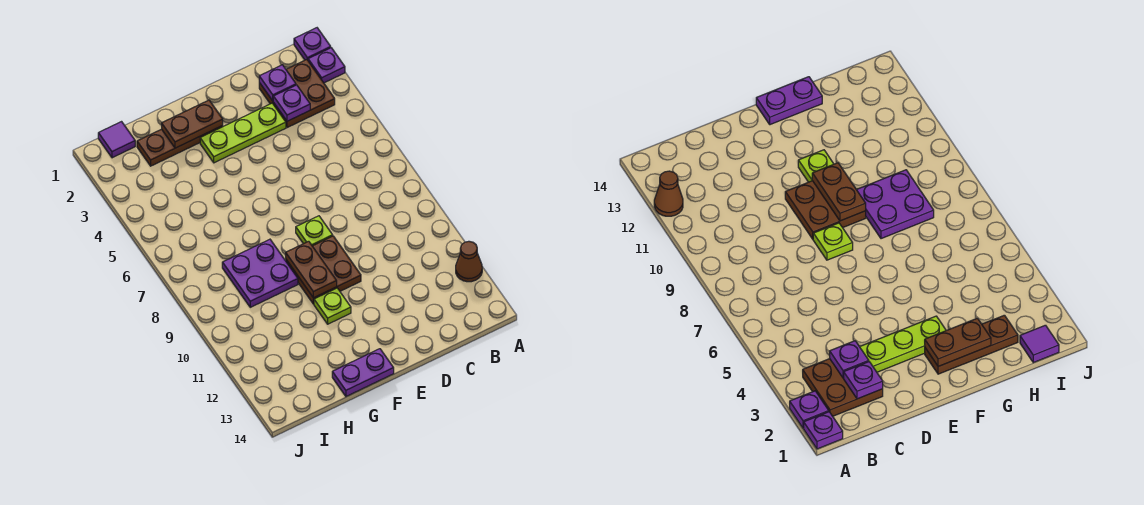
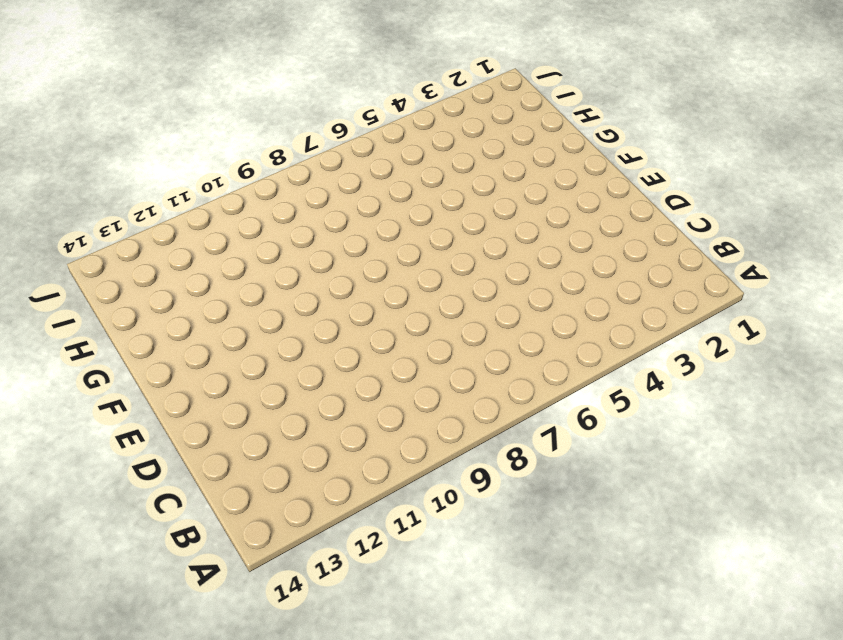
none -> purple plate A1 level 1
none -> purple plate A2 level 1
none -> brown cone A12 level 1

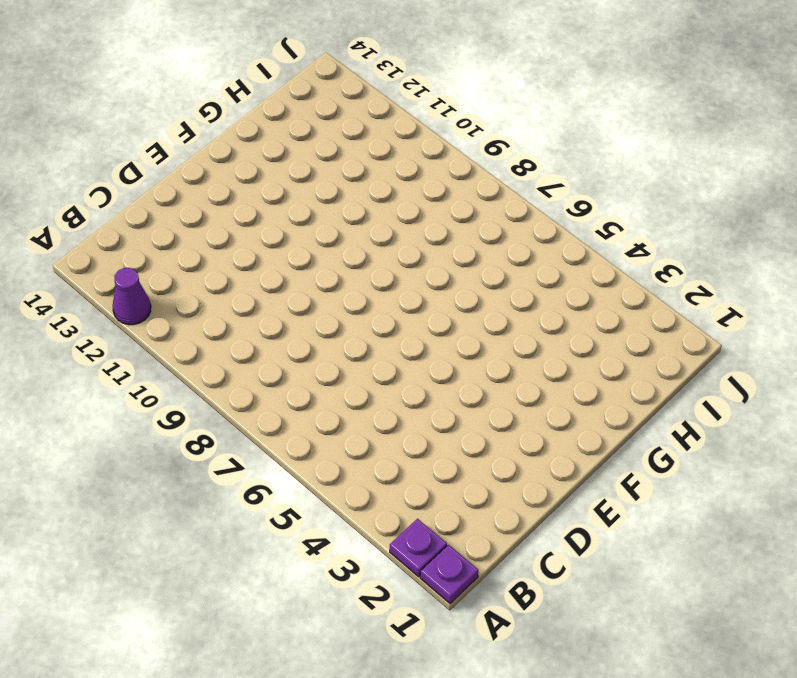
purple cone A12 level 1 -> brown cone A12 level 1
none -> brown plate B2:C3 level 1
none -> lime plate D3:F3 level 1
none -> lime plate E8 level 1

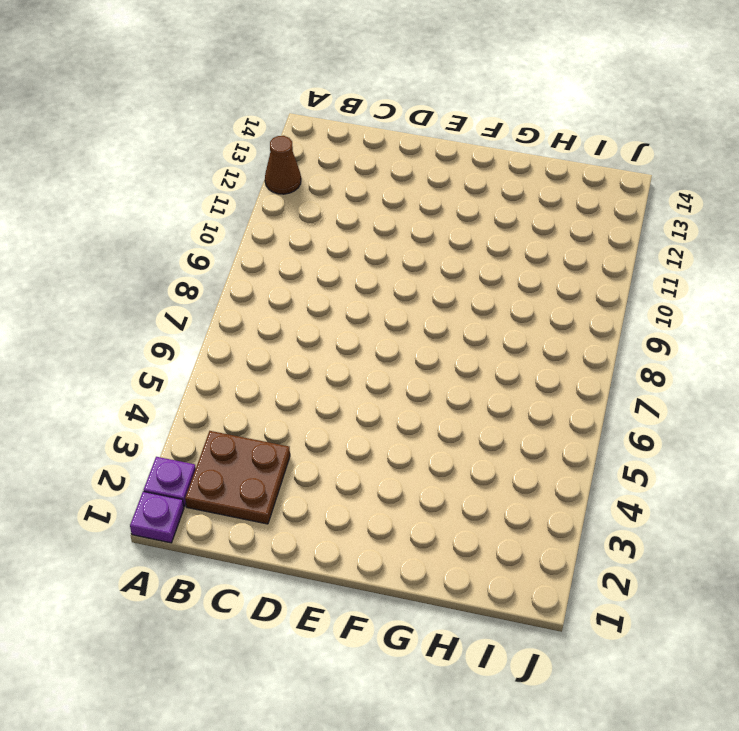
none -> lime plate D3:F3 level 1
none -> lime plate E8 level 1
none -> brown plate E9:F10 level 1

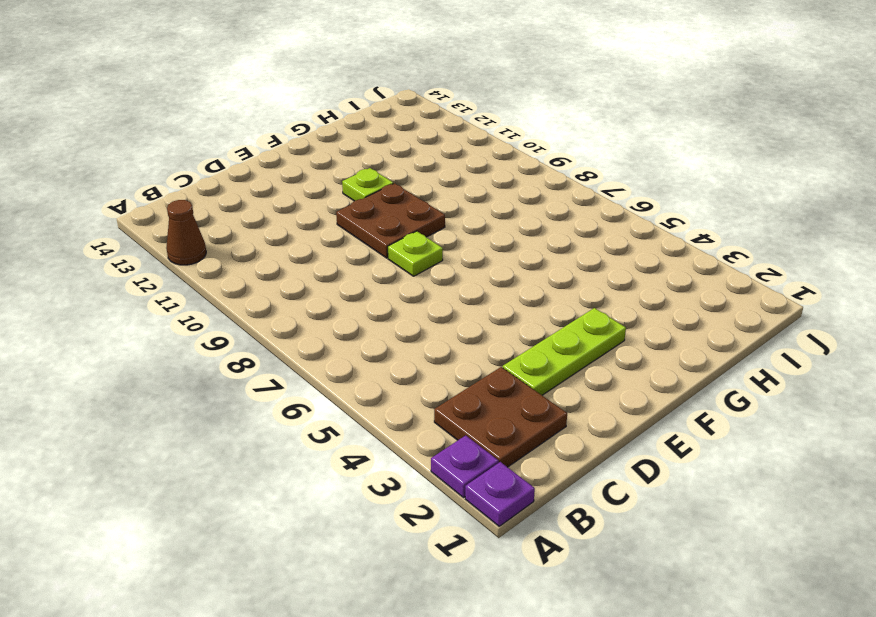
none -> brown plate F2:H2 level 1
none -> purple plate F14:G14 level 1
none -> purple plate G8:H9 level 1

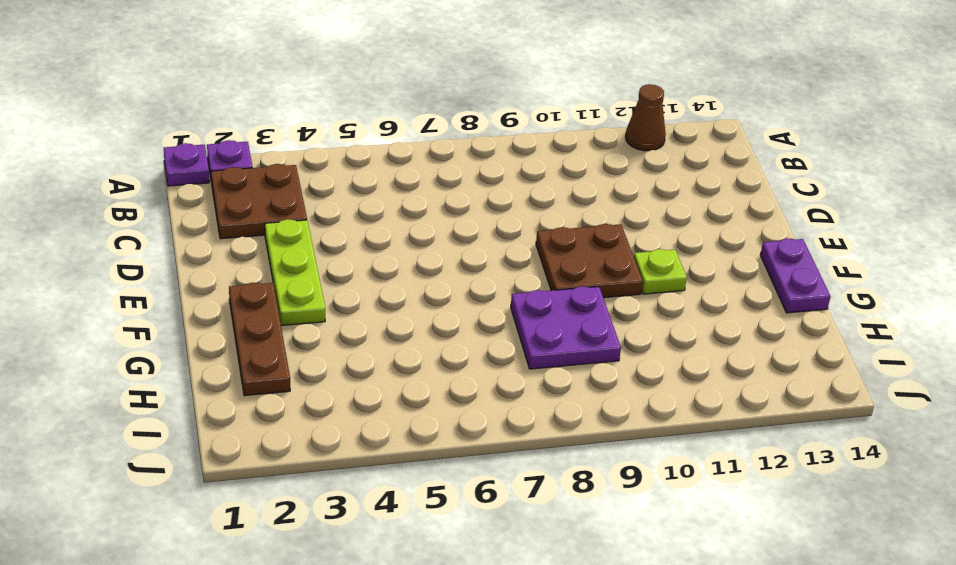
none -> lime plate E8 level 1
none -> purple tile I1 level 1
none -> purple plate C2 level 2

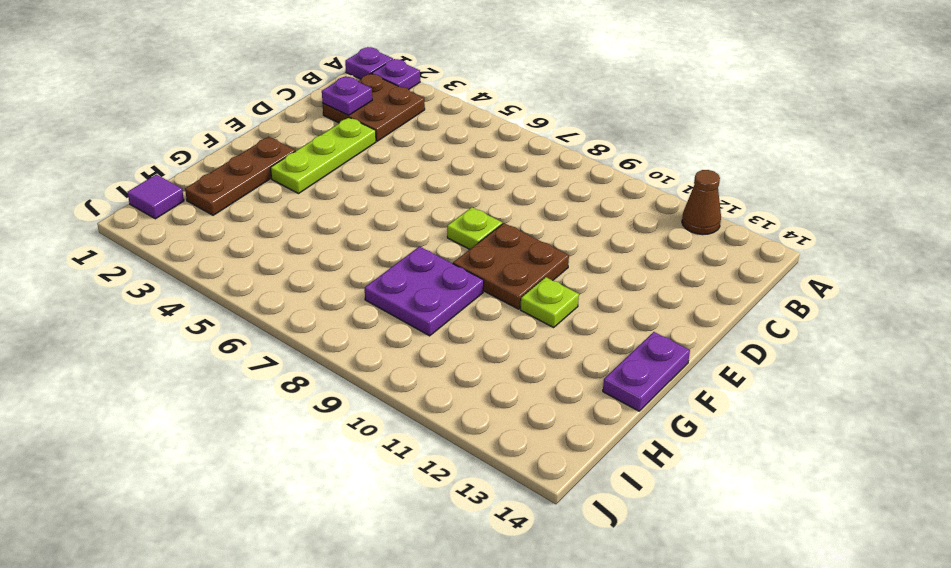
none -> purple plate C3 level 2
none -> brown plate F2:G2 level 2
none -> brown plate F9:F10 level 2

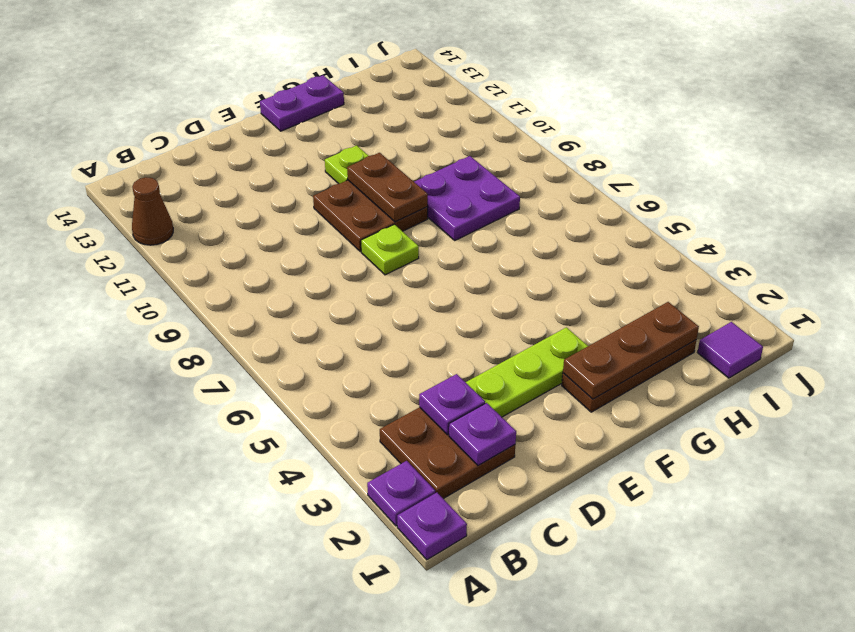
brown plate F2:H2 level 2 -> brown plate F2:G2 level 2

